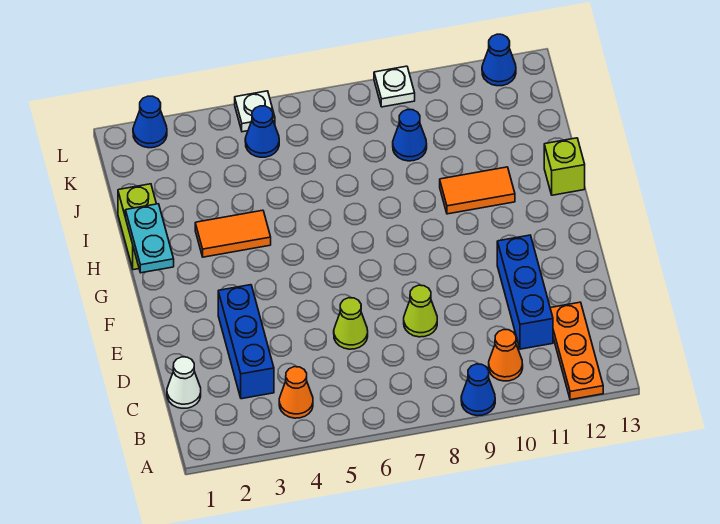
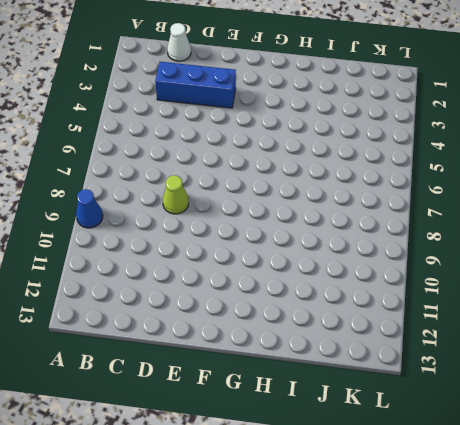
none -> orange plate A12:C12 level 1
none -> orange cone B4 level 1
none -> orange cone B10 level 1

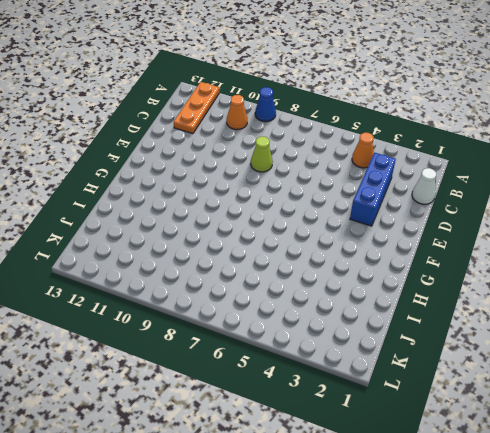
none -> blue brick C11:E11 level 1
none -> lime cone D6 level 1
none -> lime brick H1:I1 level 1

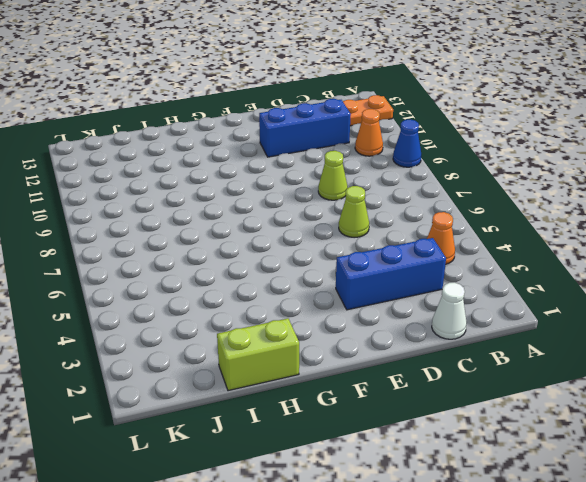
none -> orange tile H3:H4 level 1
none -> orange tile H10:H11 level 1
none -> lime brick H13 level 1

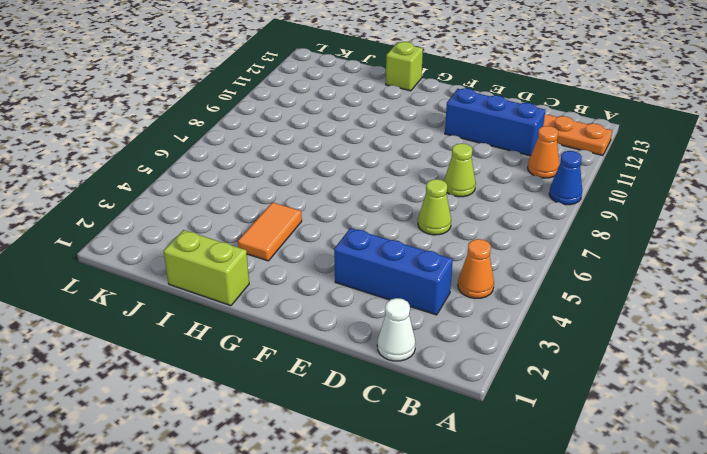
none -> orange tile H10:H11 level 1
none -> blue cone J9 level 1
none -> blue cone K5 level 1

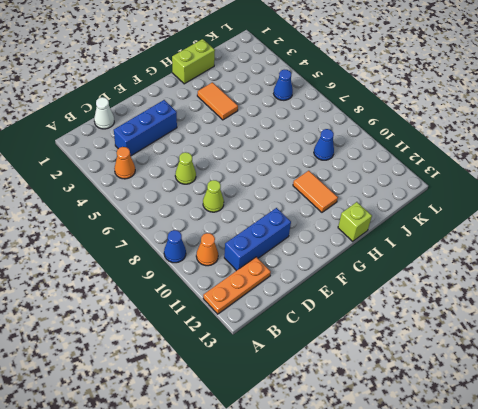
none -> blue cone L2 level 1
none -> white plate L5 level 1
none -> white plate L9 level 1

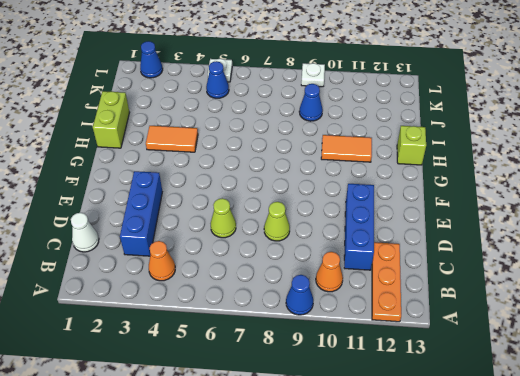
none -> blue cone L12 level 1
none -> cyan plate G1:H1 level 2

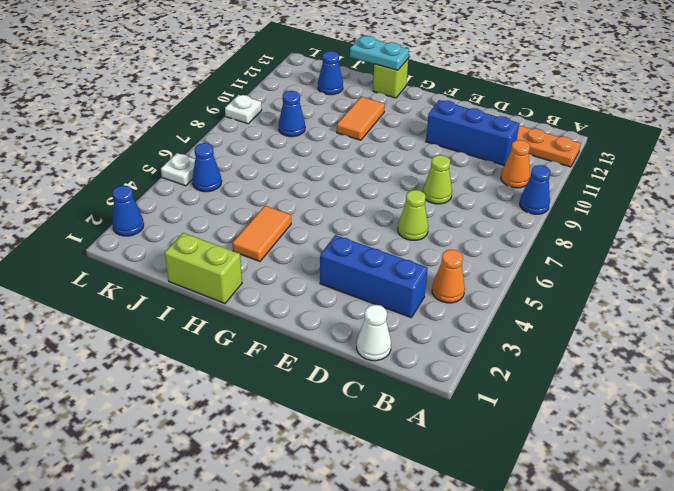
cyan plate H13:I13 level 2 -> cyan plate G1:H1 level 2
blue cone J12 level 1 -> blue cone L12 level 1

